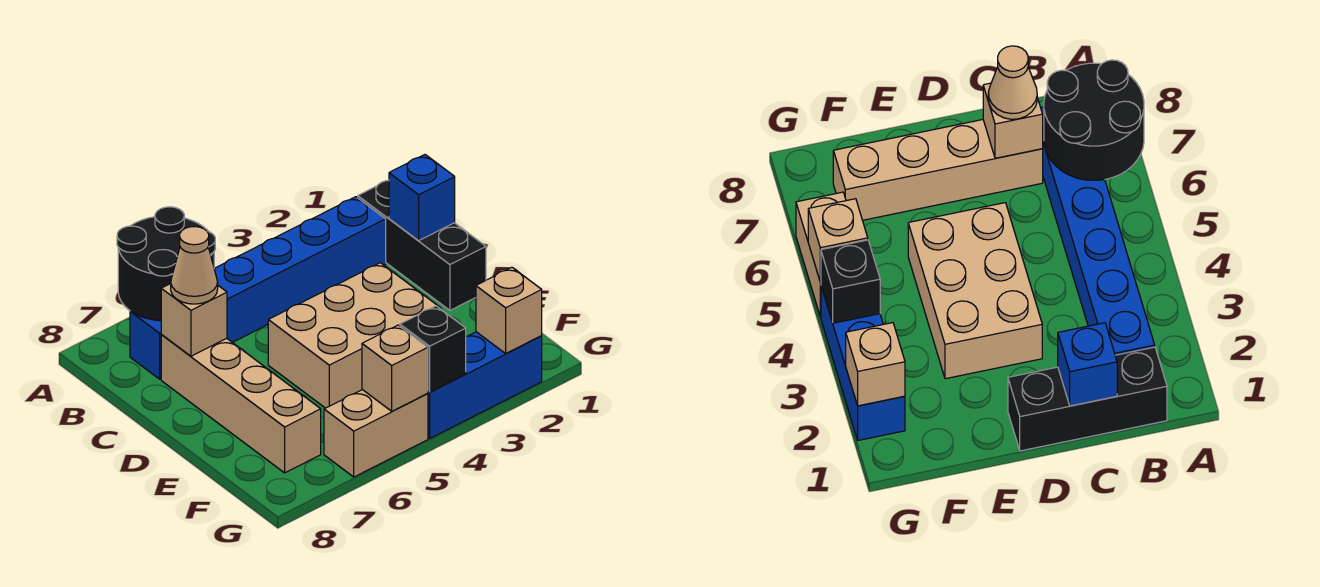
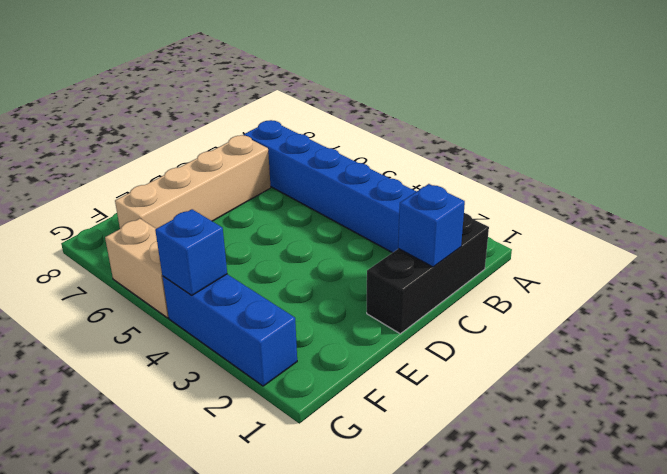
blue brick G4 level 2 -> black brick G4 level 2
none -> tan brick D3:E5 level 1
none -> black round brick A6:B7 level 2
none -> tan brick C7 level 2

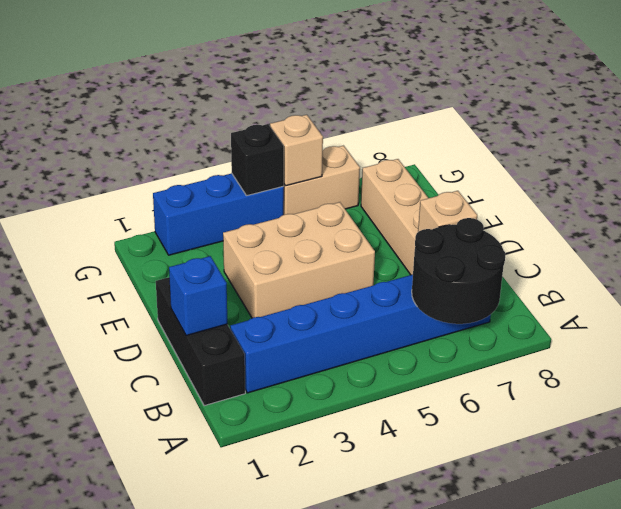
none -> tan brick G2 level 2
none -> tan cone C7 level 3

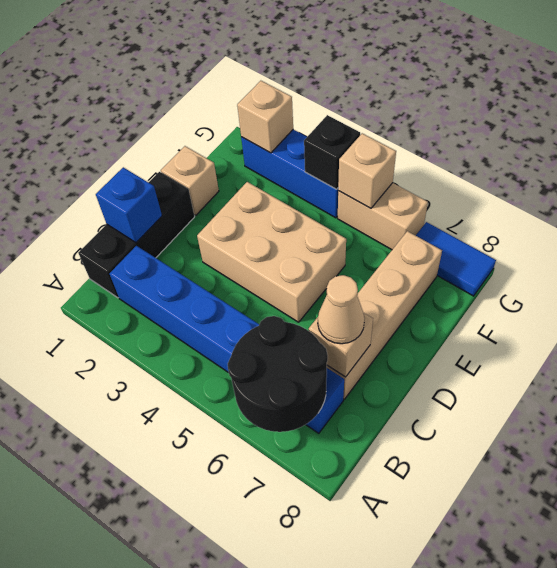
tan brick E1 level 1 -> none
blue tile G7:G8 level 1 -> none

